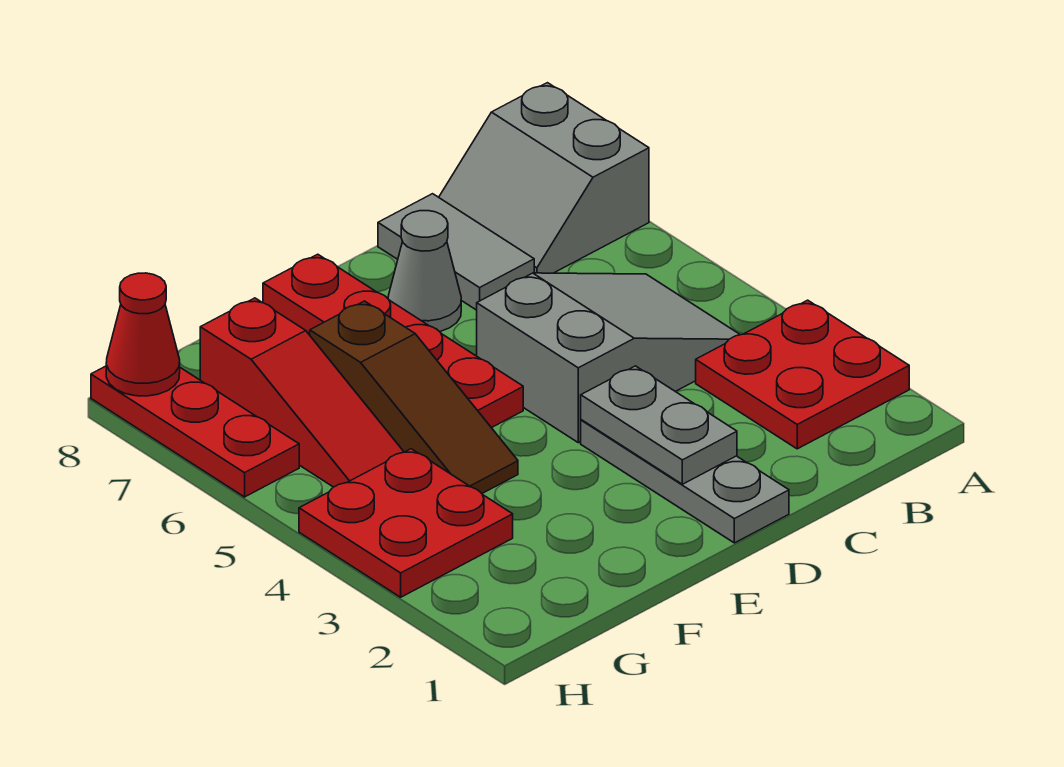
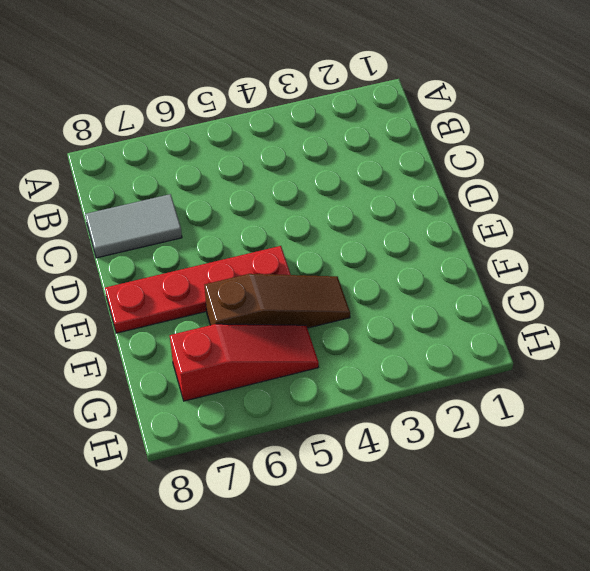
none -> red plate A2:B3 level 1
none -> grey slope A7:B8 level 1 top A
none -> grey slope B4:D5 level 1 top D

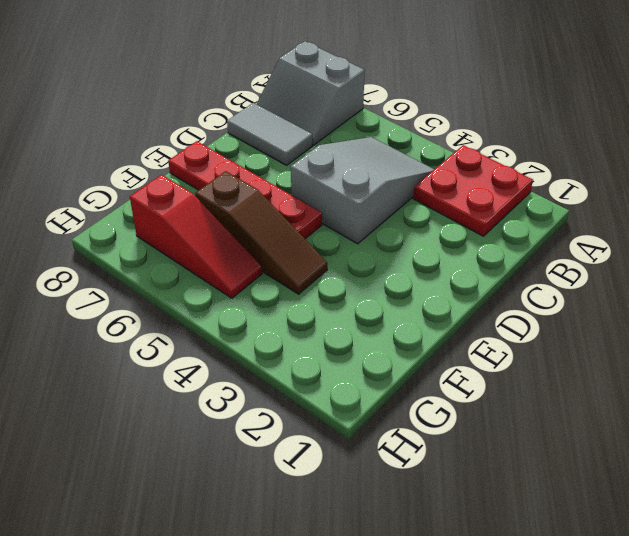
none -> grey plate D1:D3 level 1
none -> grey cone D7 level 1
none -> red plate G3:H4 level 1

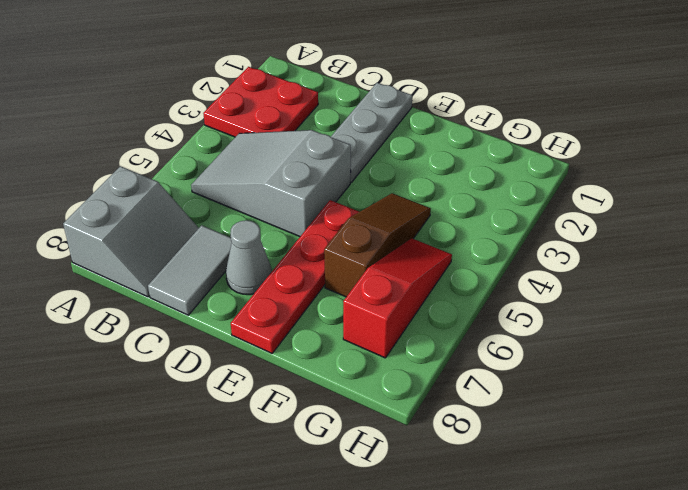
none -> red plate G3:H4 level 1
none -> red plate H6:H8 level 1
none -> grey plate D2:D3 level 2

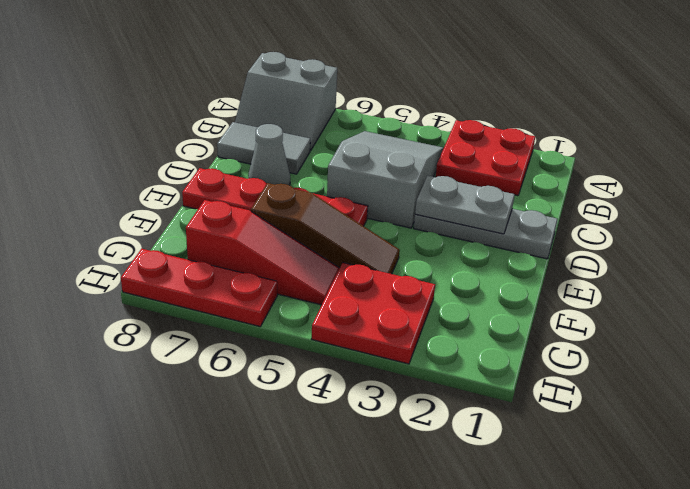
none -> red cone H8 level 2

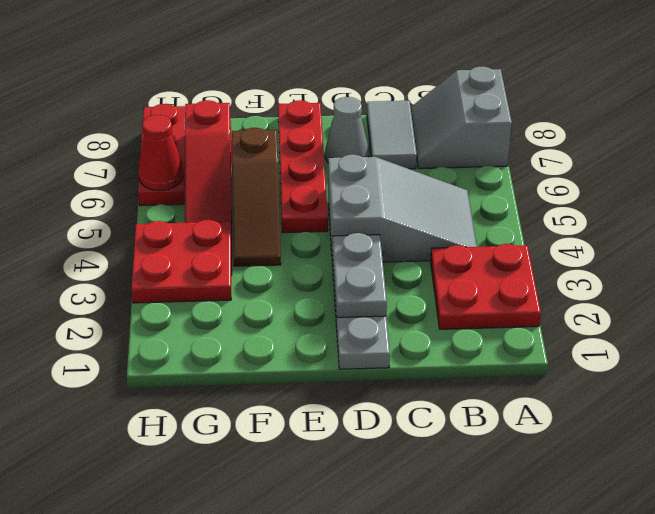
red cone H6 level 2 -> red cone H8 level 2

